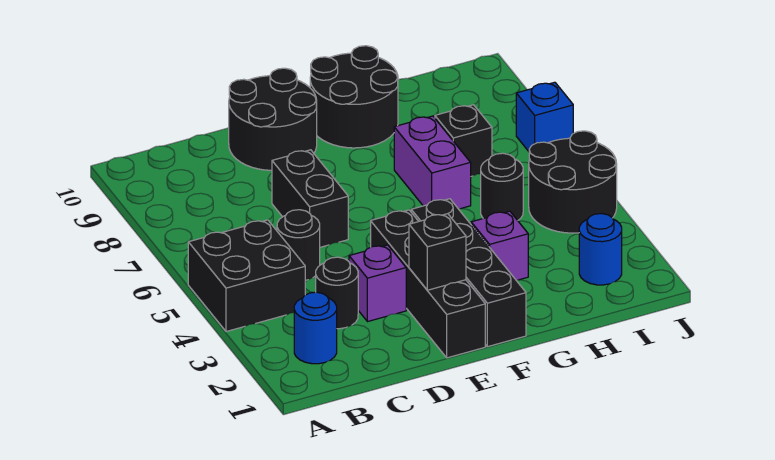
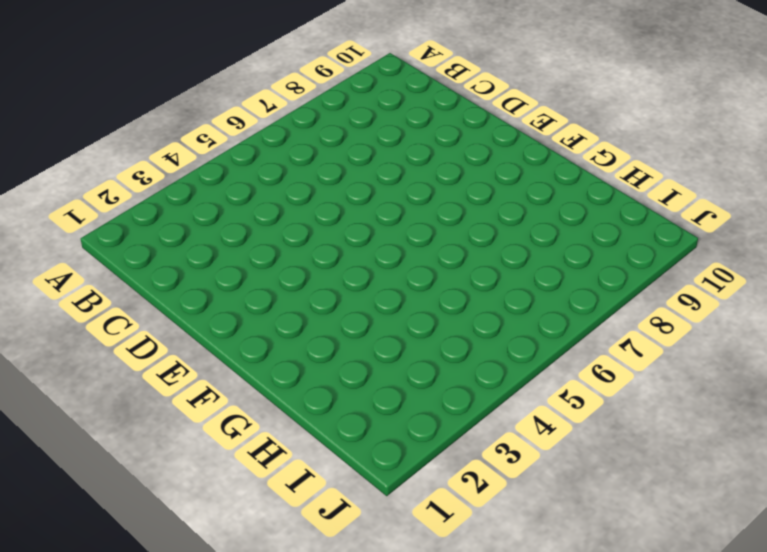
none -> black brick A4:B5 level 1
none -> blue round brick B2 level 1
none -> black round brick C3 level 1

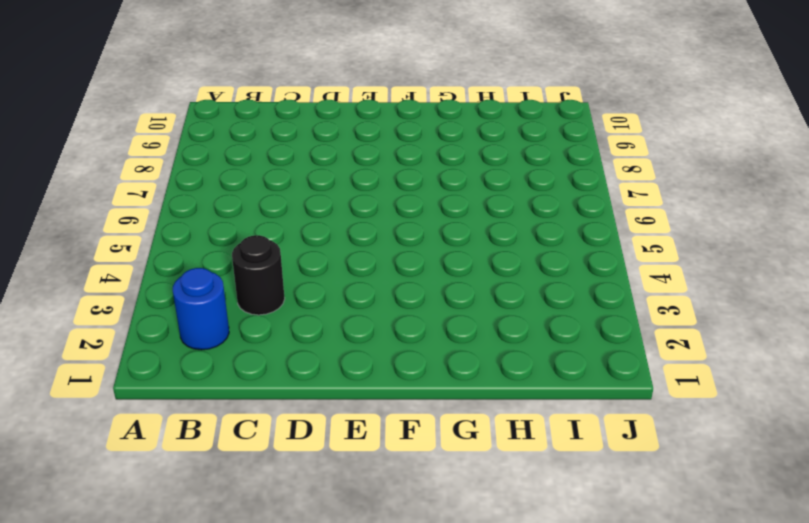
none -> black brick A4:B5 level 1
none -> black round brick C5 level 1
none -> purple brick D3 level 1

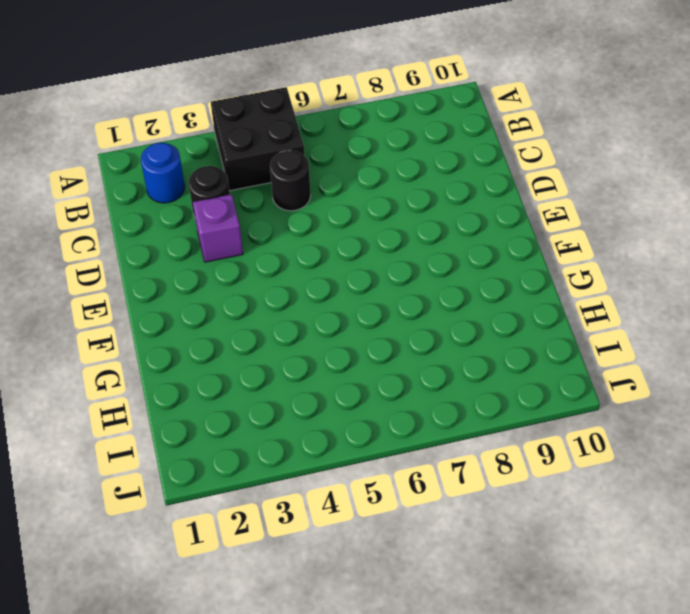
none -> black brick D6:D7 level 1
none -> black round brick D9:E10 level 1
none -> black brick E1:E4 level 1

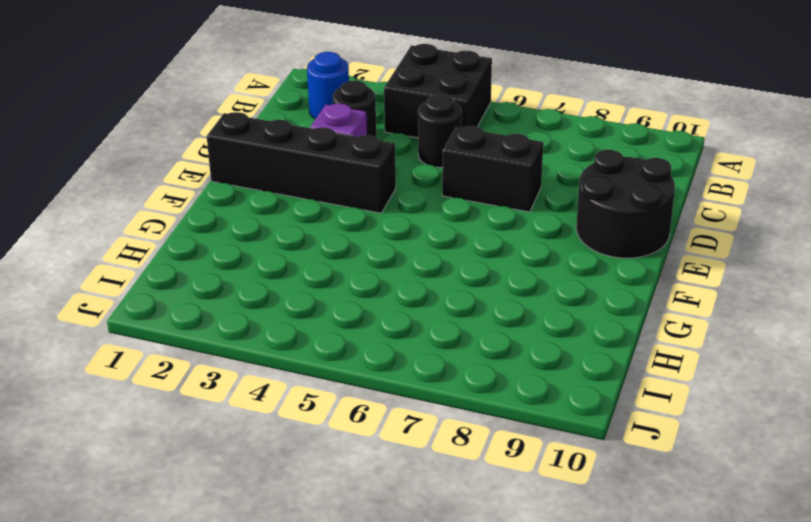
none -> black brick F1:F4 level 1
none -> black round brick F9:G10 level 1
none -> purple brick G3 level 1

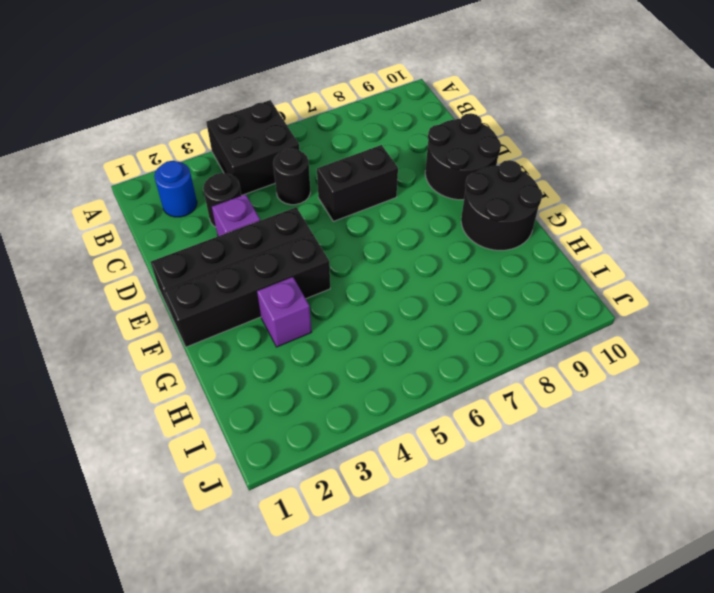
none -> purple brick G6:G7 level 1
none -> black round brick H5 level 1
none -> black brick H7 level 1

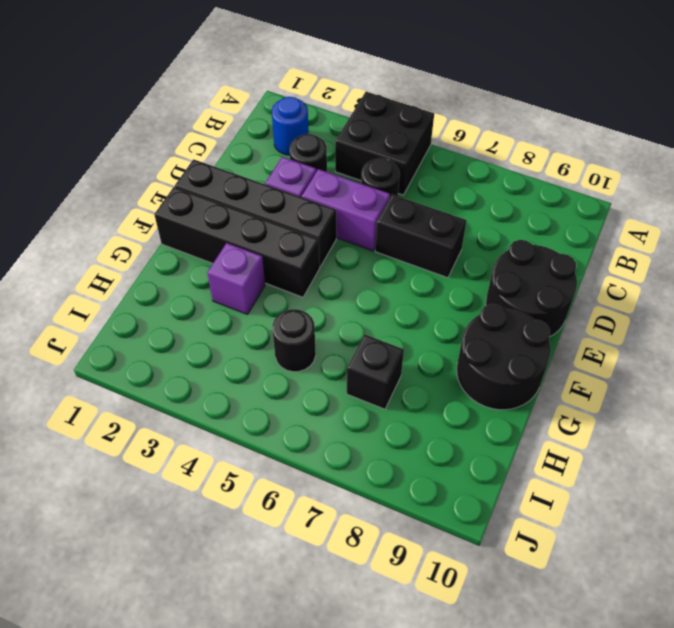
purple brick D4:D5 level 1 -> purple brick G6:G7 level 1
none -> blue round brick I2 level 1
none -> black round brick I4:J5 level 1
none -> blue brick J7 level 1

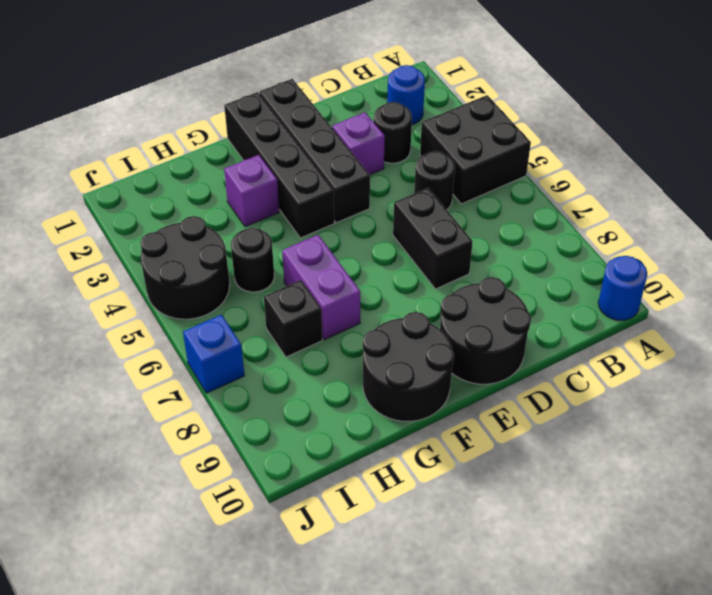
blue round brick A10 level 1 -> blue round brick I2 level 1
none -> black brick E2 level 2

